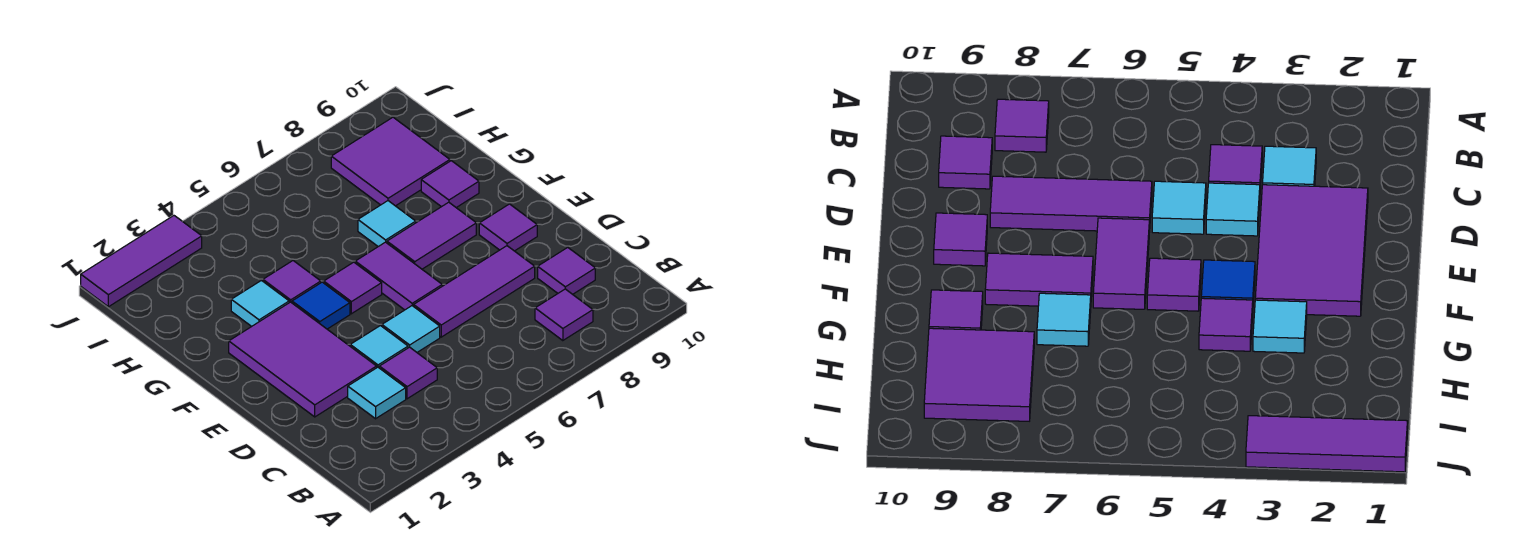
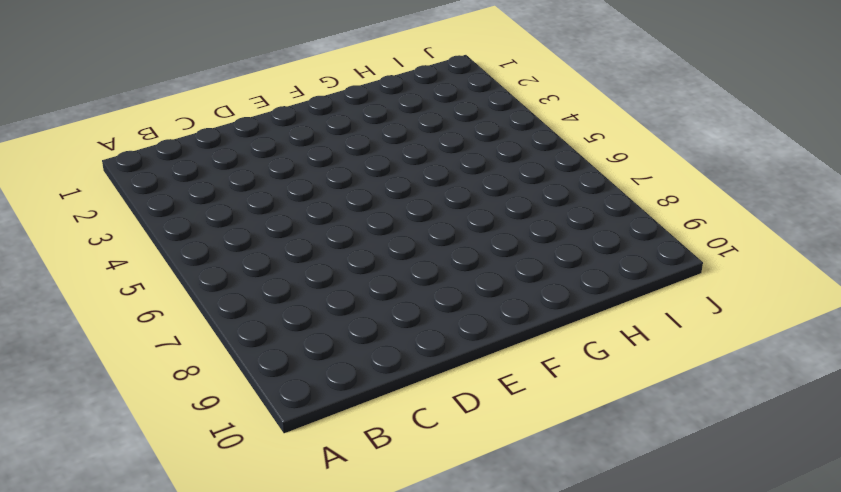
none -> purple tile B8 level 1
none -> cyan tile C3 level 1
none -> purple tile C4 level 1

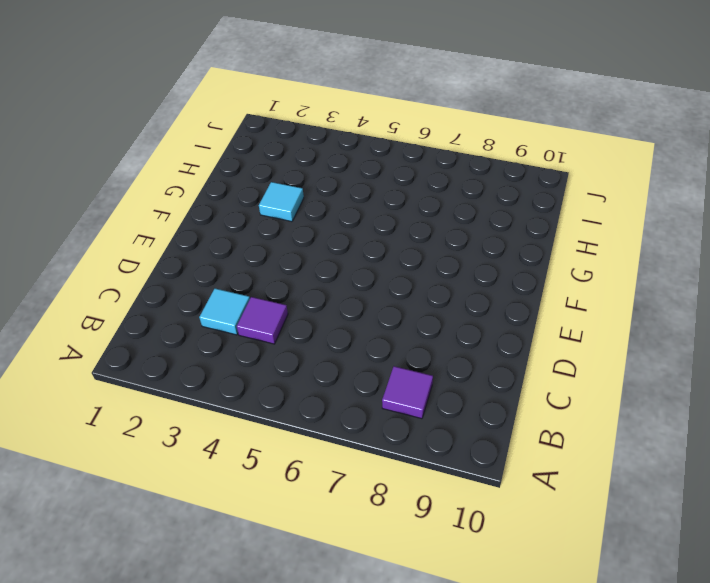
none -> purple tile C9 level 1
none -> purple tile D2:F3 level 1
none -> cyan tile D4 level 1

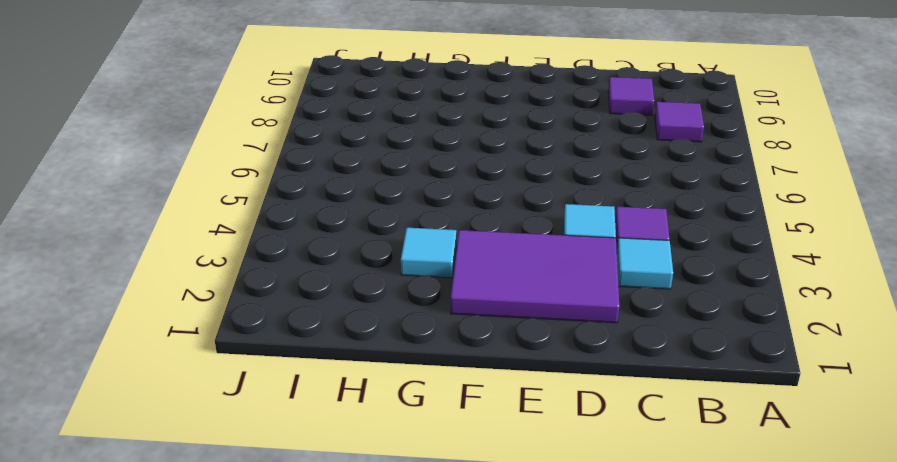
none -> cyan tile D5 level 1
none -> purple tile D6:D8 level 1
none -> purple tile E6:F6 level 1

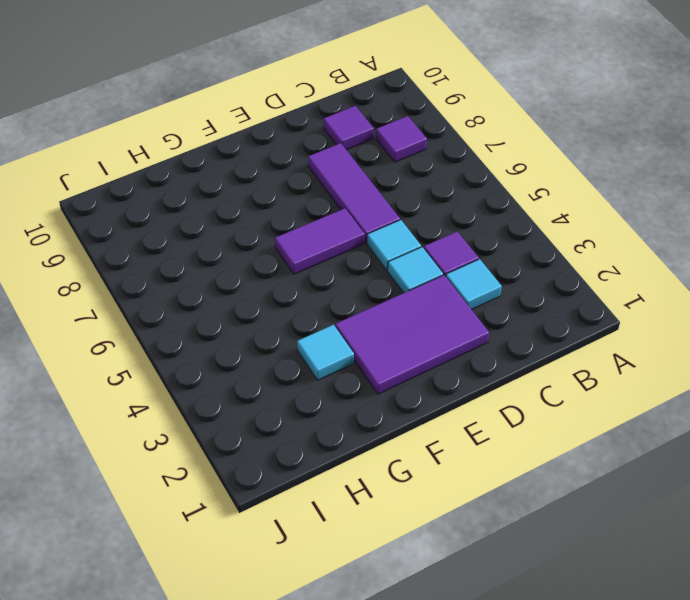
none -> purple tile E9 level 1
none -> blue tile F4 level 1
none -> purple tile F5 level 1

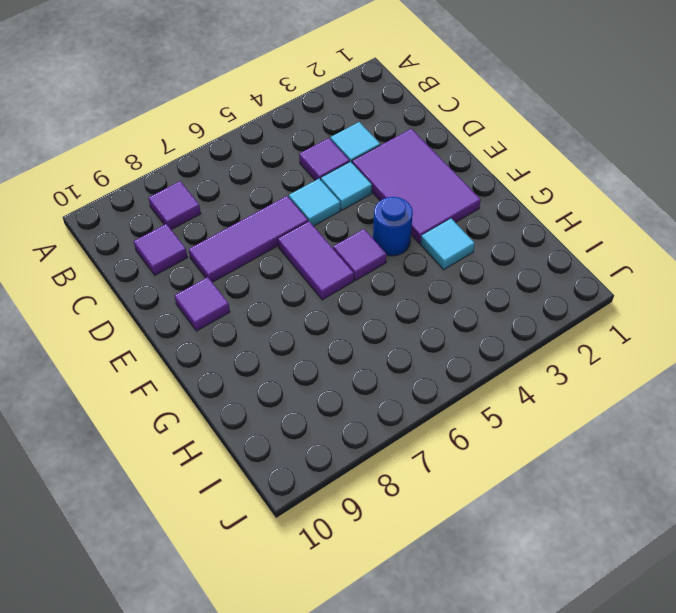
blue round brick F4 level 1 -> blue tile F4 level 1
none -> purple tile F7:F8 level 1
none -> purple tile G4 level 1
none -> cyan tile G7 level 1

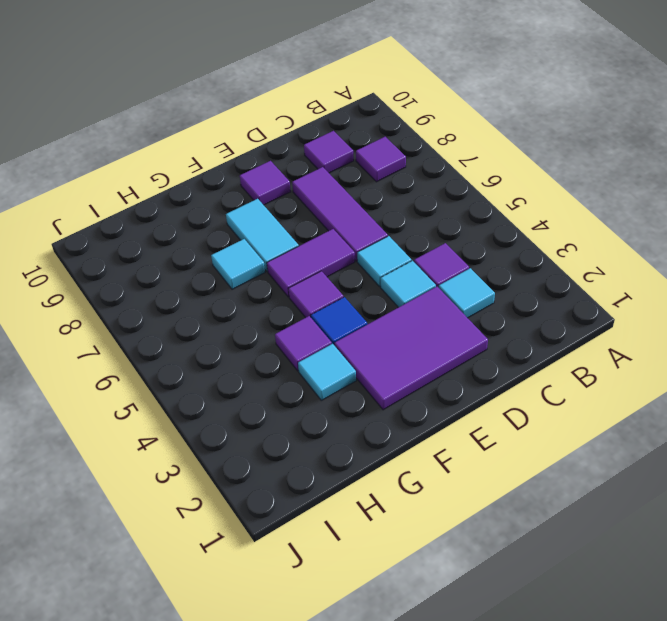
cyan tile F7:F8 level 1 -> purple tile F7:F8 level 1
none -> purple tile G9 level 1
none -> purple tile H8:I9 level 1
none -> purple tile J1:J3 level 1

